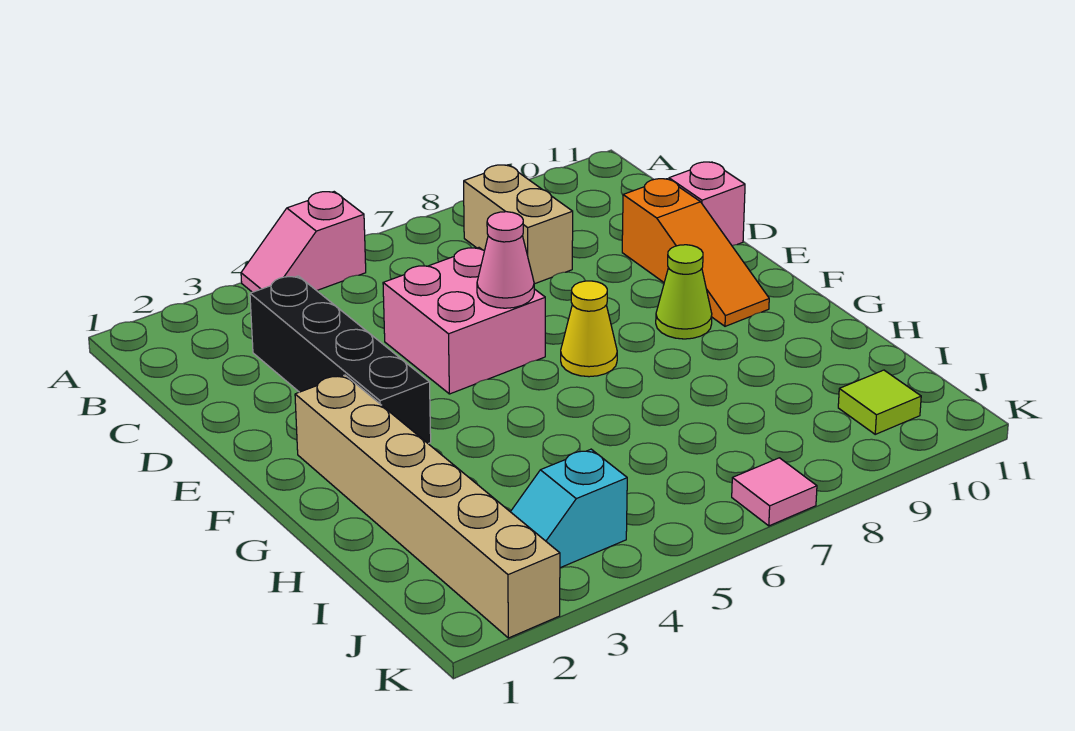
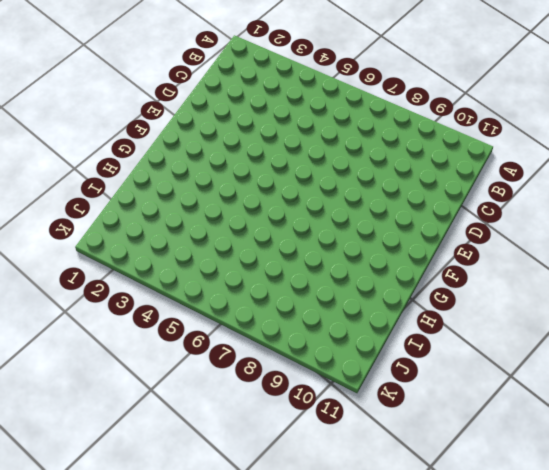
none -> pink slope A4:A5 level 1 top 5
none -> tan brick B8:C8 level 1
none -> black brick C3:F3 level 1

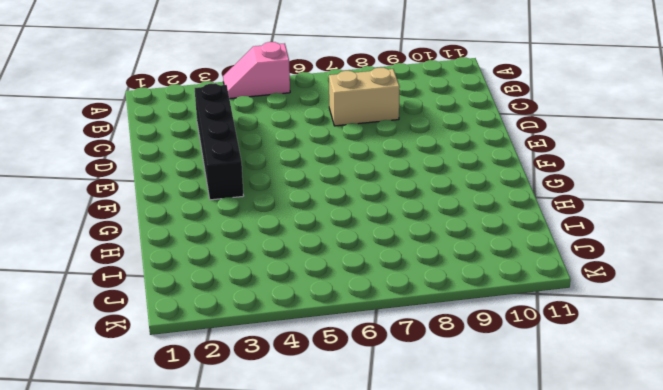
tan brick C7:C8 level 1 -> tan brick B8:C8 level 1
none -> pink brick D5:E6 level 1
none -> orange slope D10:F10 level 1 top D
none -> pink brick D11 level 1

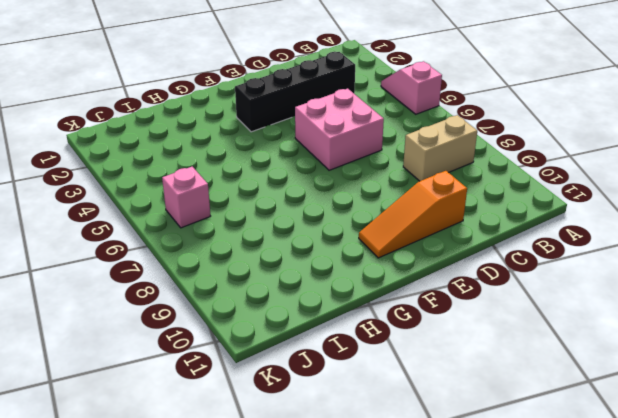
pink brick J6 level 1 -> pink brick D11 level 1
none -> tan brick F2:K2 level 1
none -> yellow cone F7 level 1
none -> lime cone F9 level 1

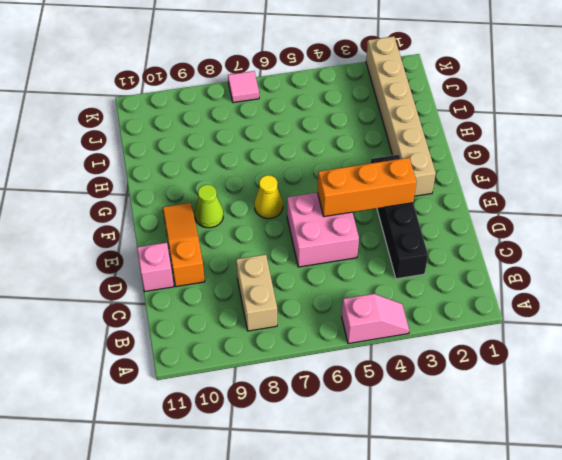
orange brick E3:E5 level 2 -> none
none -> cyan slope J3:J4 level 1 top 4
none -> lime tile J10 level 1
none -> pink cone E6 level 2

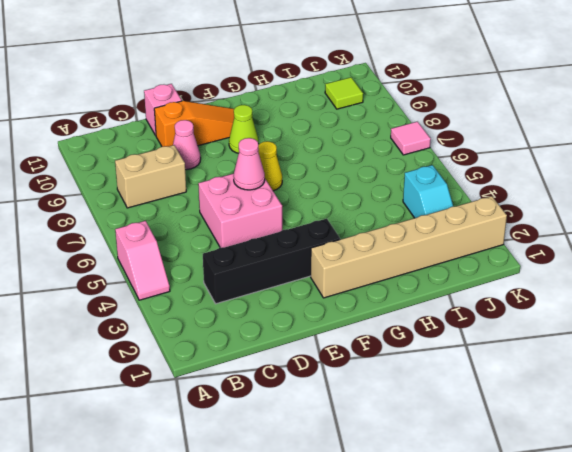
pink cone D9 level 1 -> none

